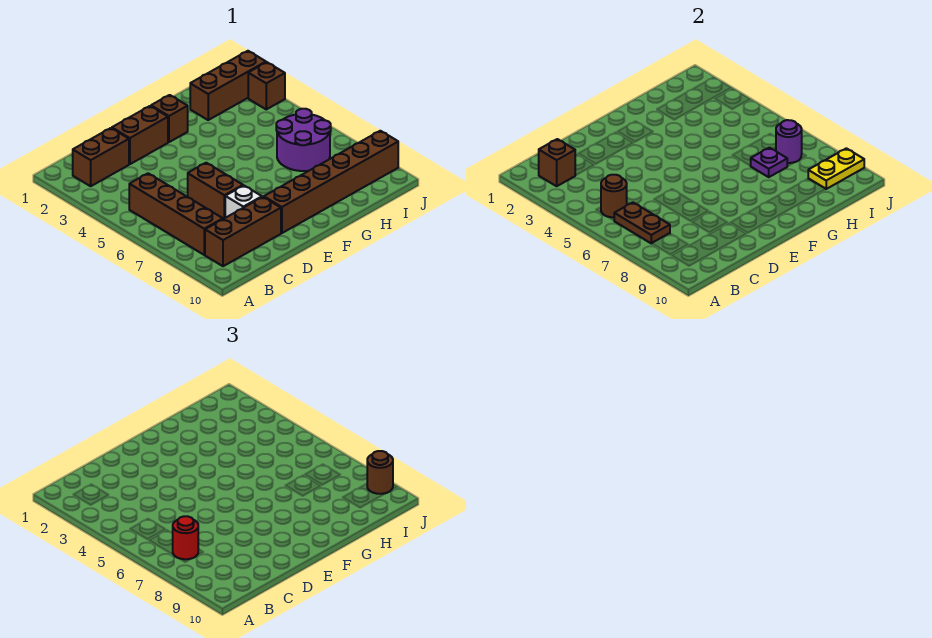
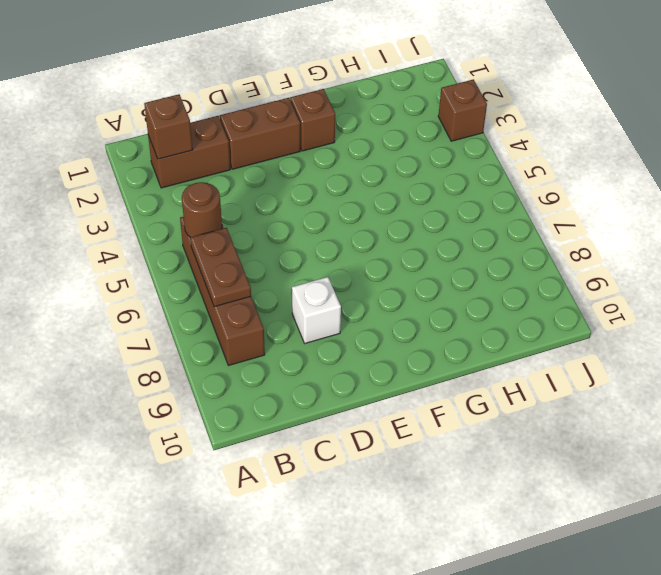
none -> brown brick B9:D9 level 1
none -> brown brick D6:D7 level 1
none -> brown brick E9:J9 level 1

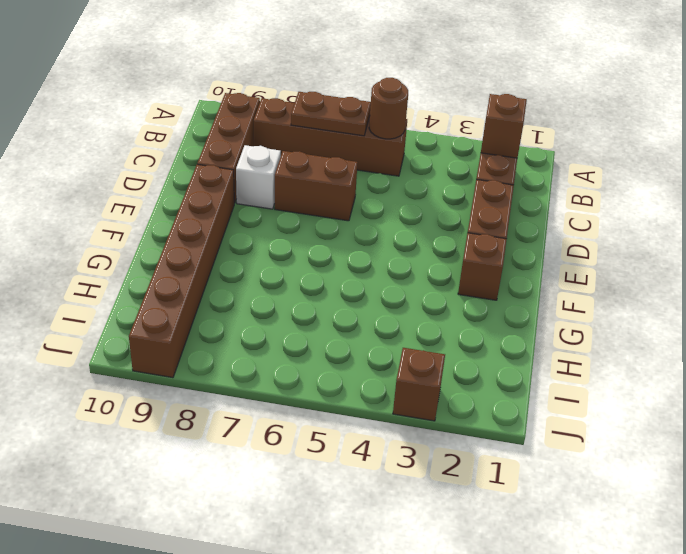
none -> brown brick H2:J2 level 1
none -> purple round brick H6:I7 level 1
none -> purple plate H7 level 2

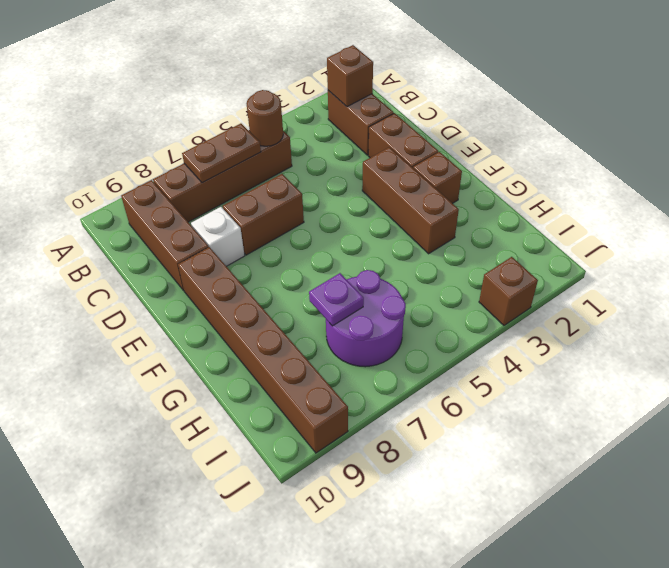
brown brick E3:G3 level 1 -> brown brick H2:J2 level 1
none -> purple round brick I7 level 2
none -> yellow plate I9:J9 level 2
none -> red round brick B7 level 3

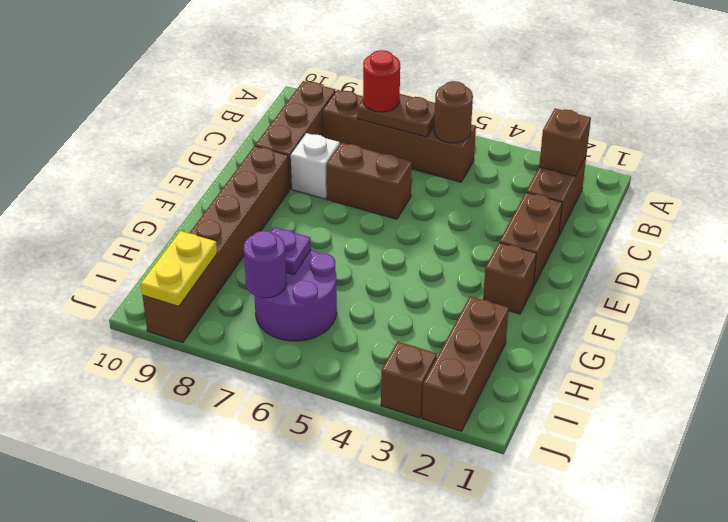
none -> brown round brick J9 level 3

